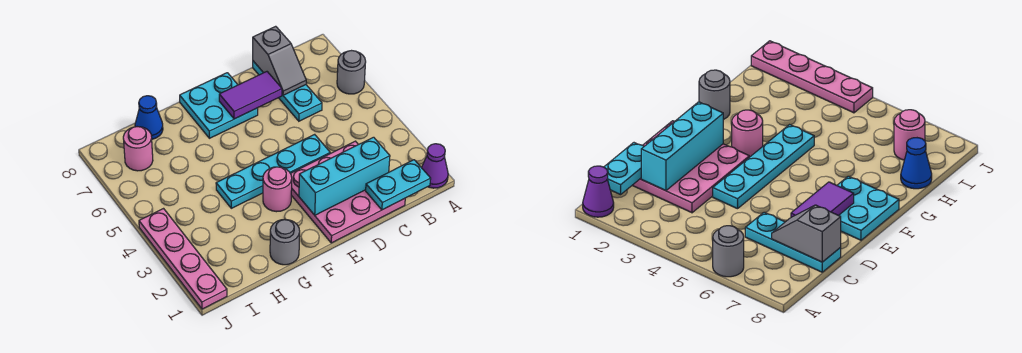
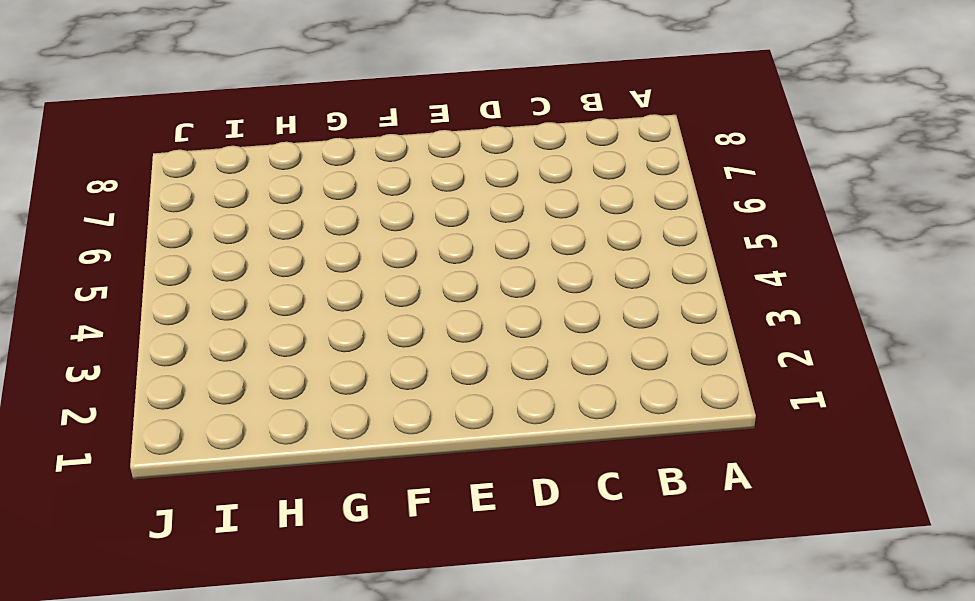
none -> purple cone A1 level 1
none -> grey round brick A6 level 1
none -> pink plate C1:E3 level 1

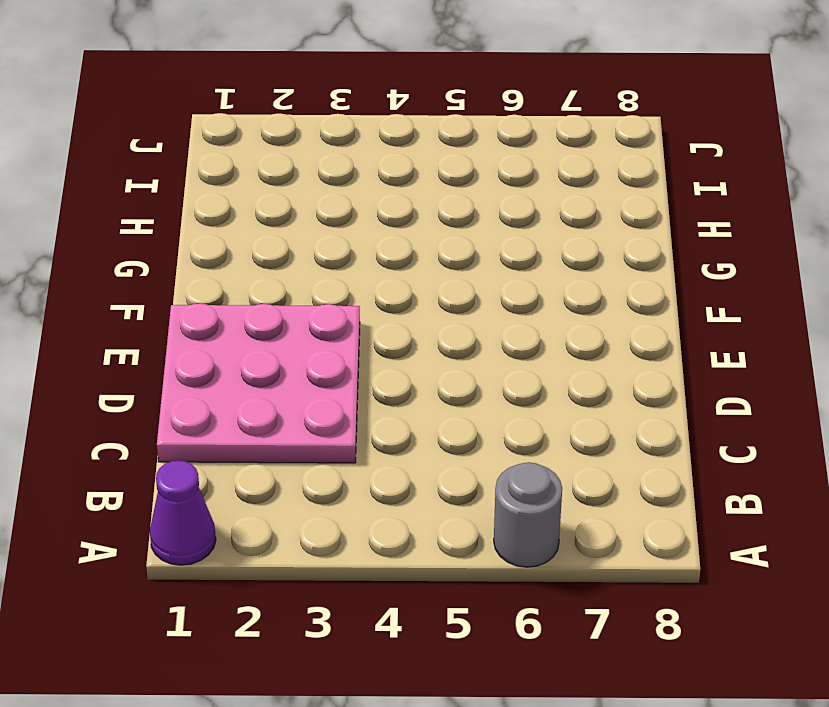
none -> cyan plate C6:C8 level 1
none -> cyan plate D4:G4 level 1
none -> cyan plate E7:F8 level 1

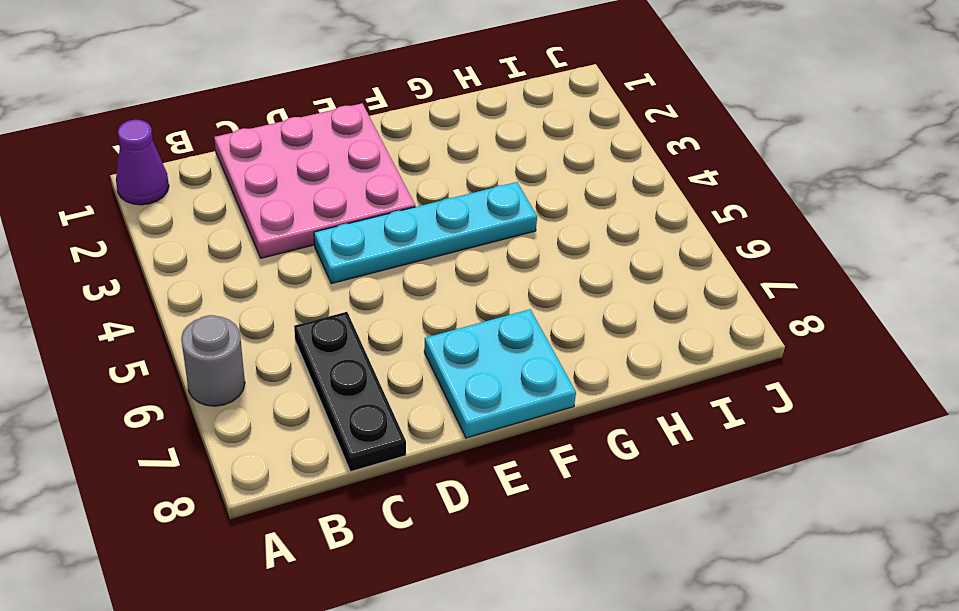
black plate C6:C8 level 1 -> cyan plate C6:C8 level 1
none -> pink round brick F3 level 1
none -> grey round brick G1 level 1
none -> blue cone H8 level 1

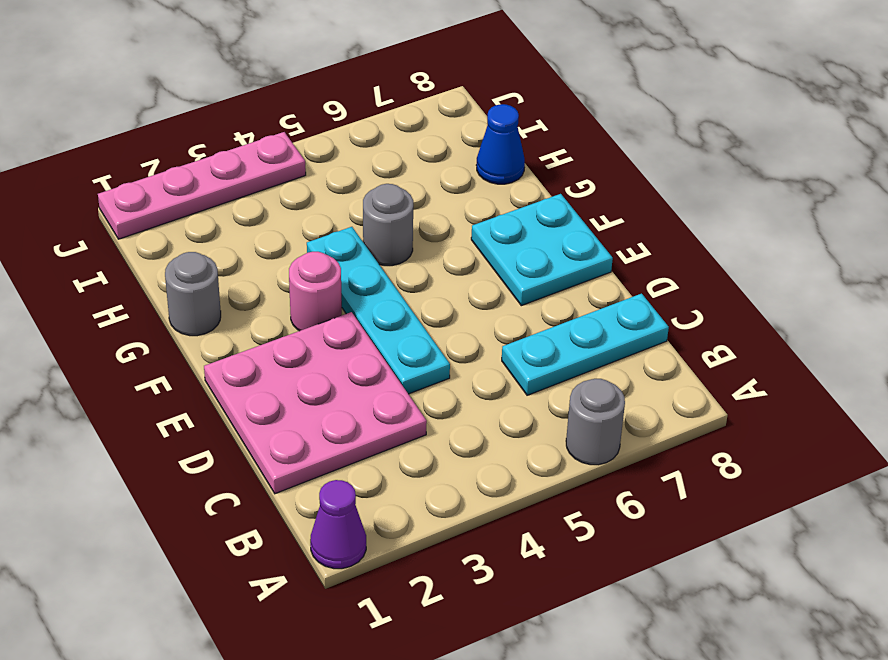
grey round brick G5 level 1 -> none
none -> pink round brick I7 level 1
none -> cyan plate B1:C1 level 2
none -> cyan brick C2:E2 level 2

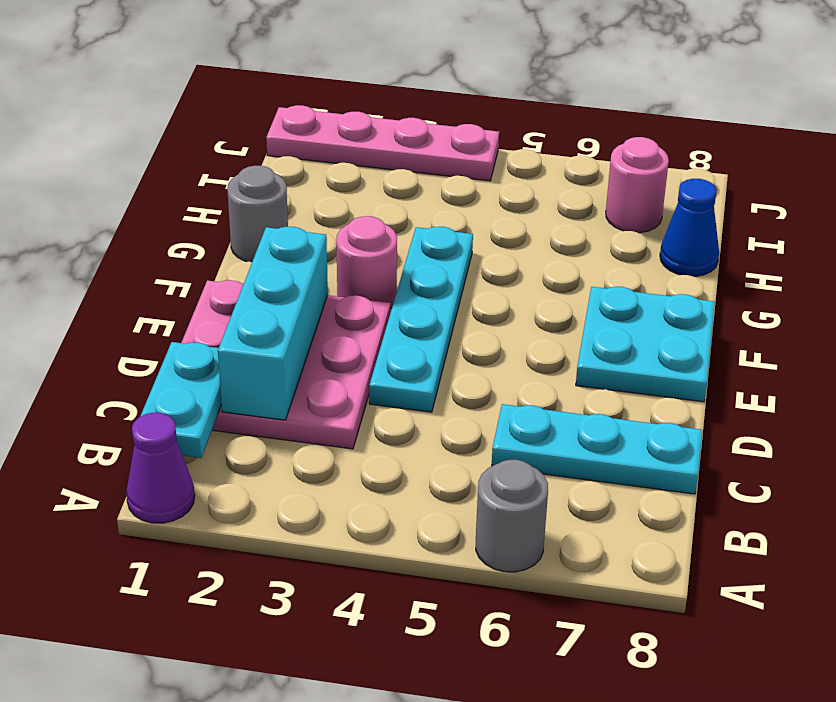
none -> grey slope C7:C8 level 2 top 8
none -> purple tile D7:E7 level 2

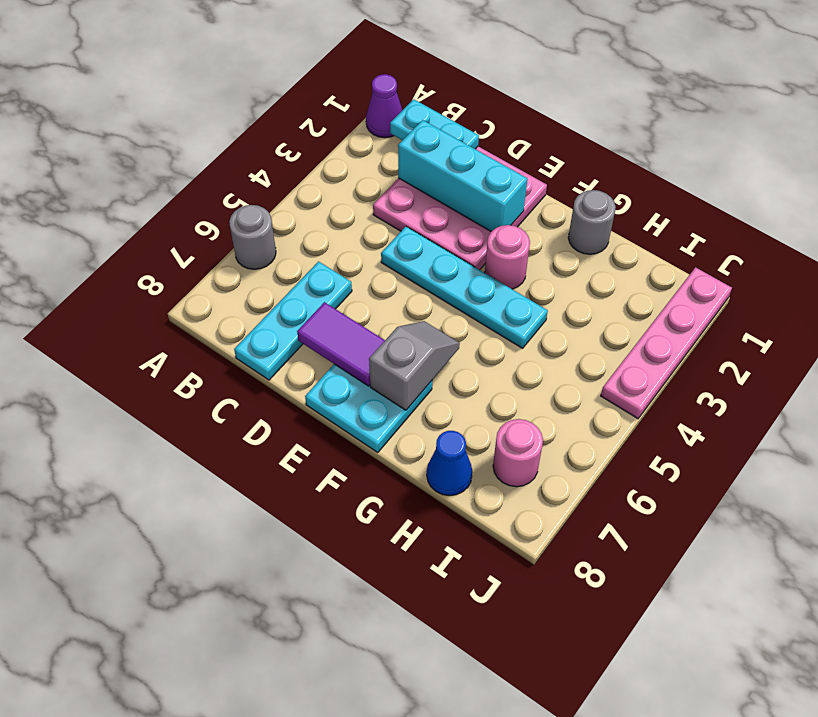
grey slope F6:F7 level 2 top 7 -> grey slope C7:C8 level 2 top 8

